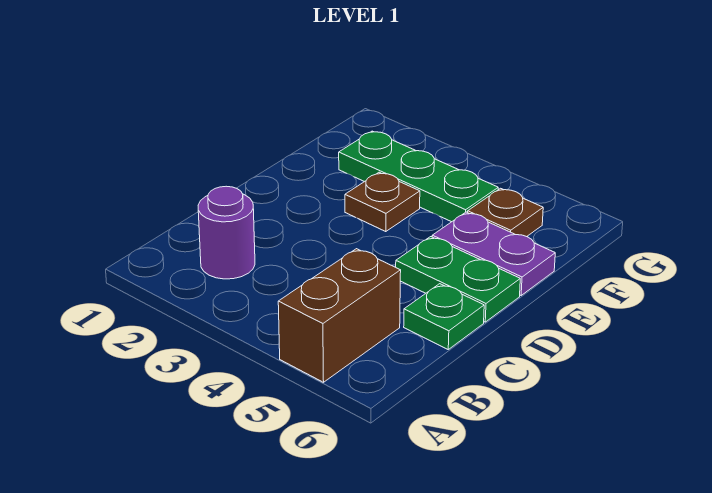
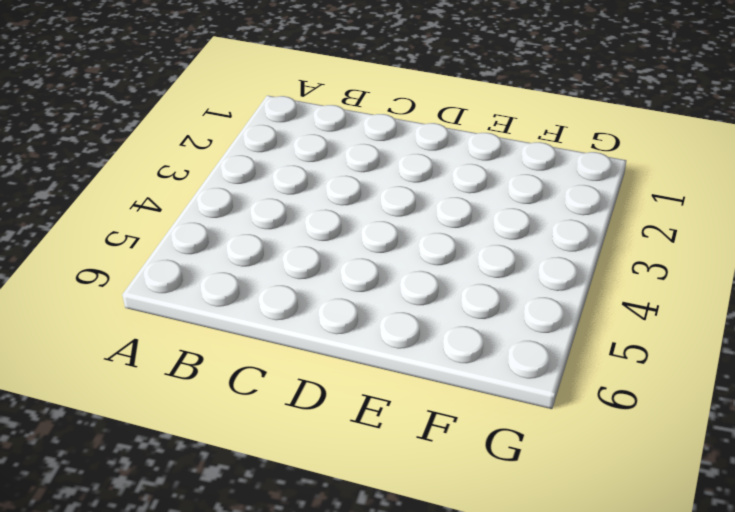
none -> brown brick A5:B5 level 1
none -> purple round brick B2 level 1

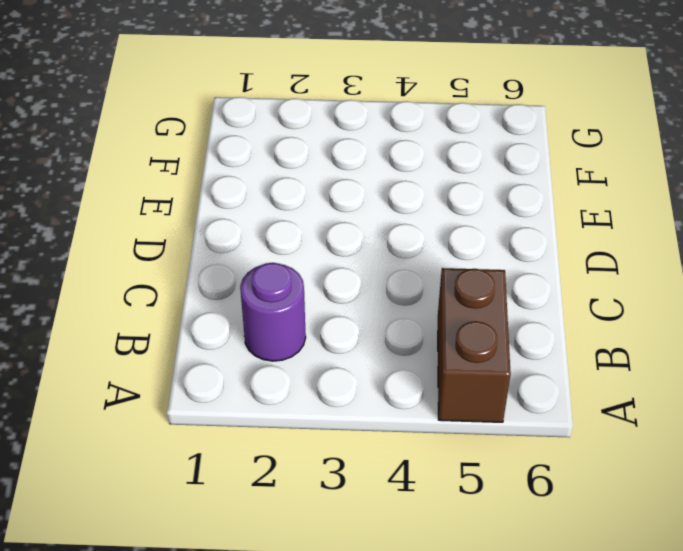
none -> green plate C6 level 1
none -> green plate D5:D6 level 1

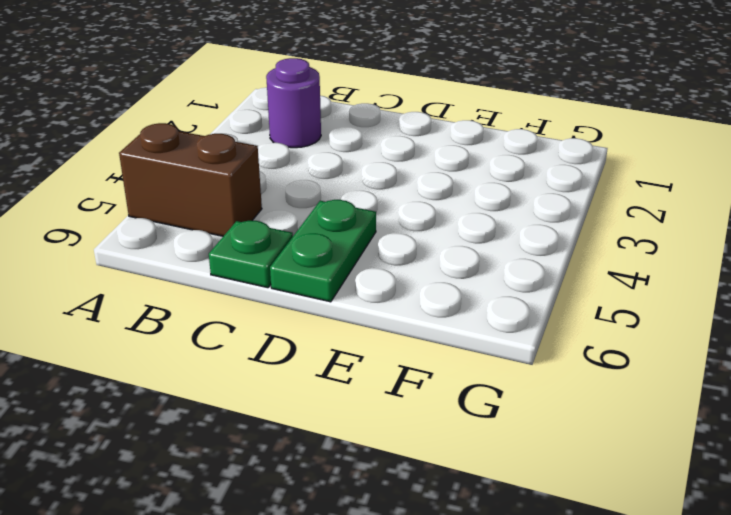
none -> brown plate E3 level 1
none -> purple plate E5:E6 level 1

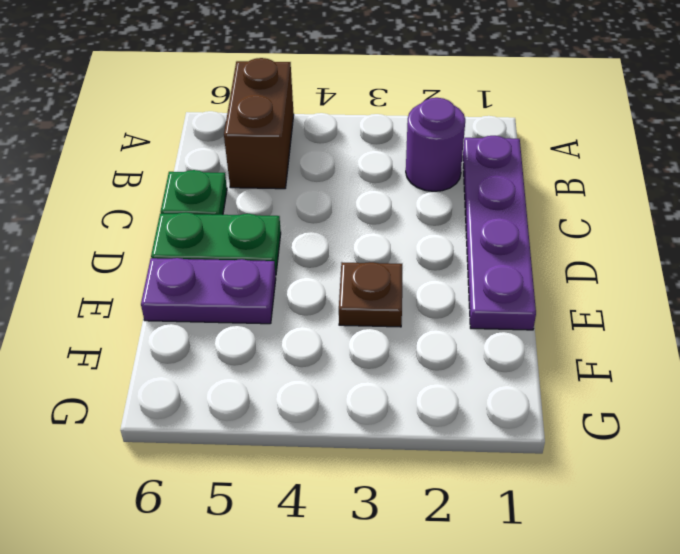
purple plate B1:E1 level 1 -> none
none -> green plate F2:F4 level 1
none -> brown plate F5 level 1

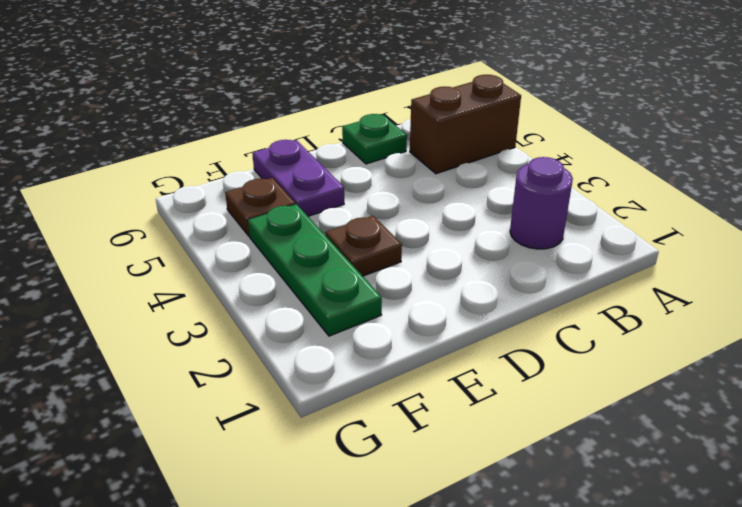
none -> green plate D5:D6 level 1

